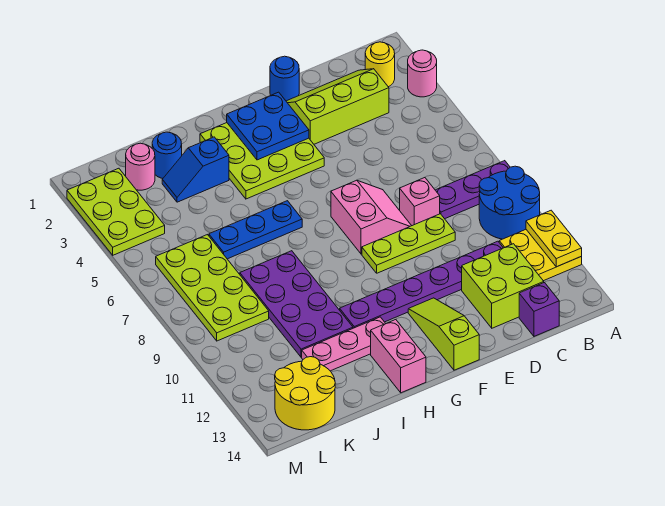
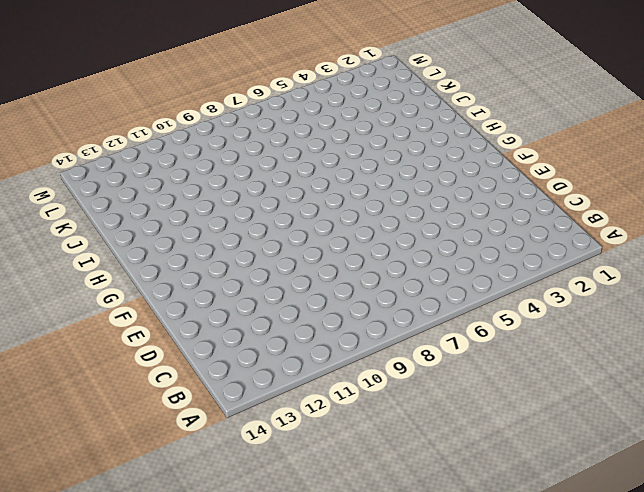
none -> pink round brick A3 level 1
none -> purple plate A8:C8 level 1
none -> blue round brick A9:B10 level 1

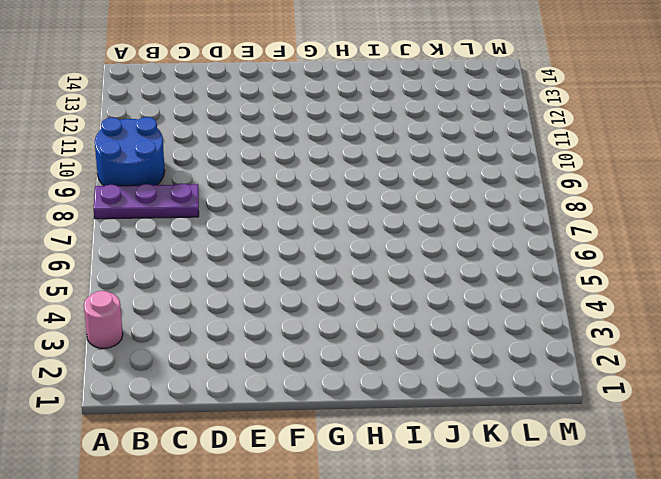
none -> yellow plate A11:B12 level 1
none -> yellow round brick B2 level 1
none -> lime slope C2:E3 level 1 top 3

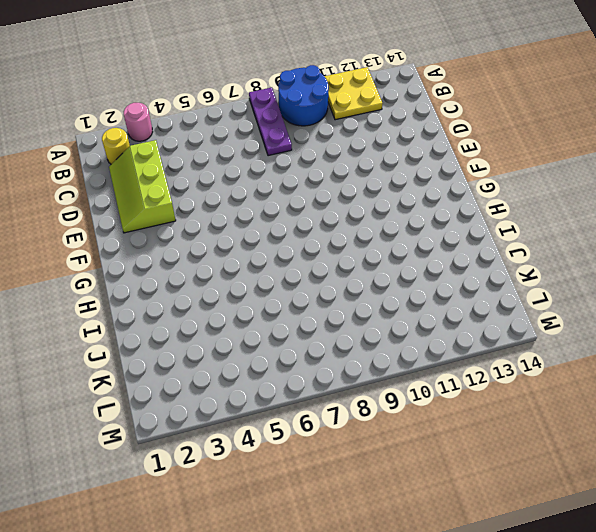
none -> purple plate C11:H11 level 1
none -> lime brick C12:D13 level 1
none -> purple brick C14 level 1

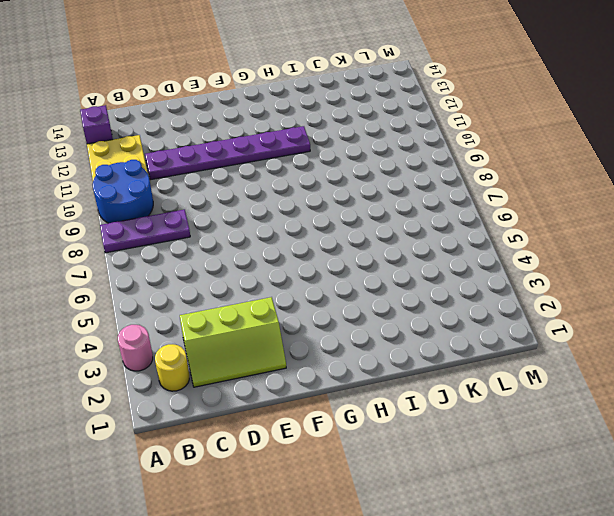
purple brick A13 level 1 -> purple brick C14 level 1
none -> lime brick C12:D13 level 1
none -> pink brick D8 level 1
none -> lime plate D9:F9 level 1

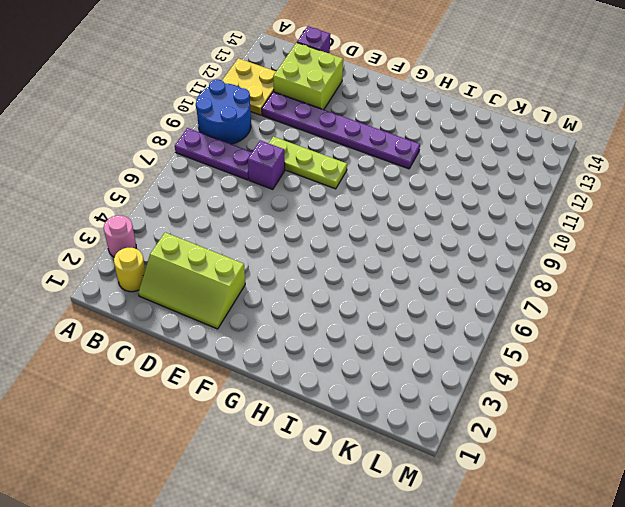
purple brick D8 level 1 -> pink brick D8 level 1
none -> blue round brick E1 level 1
none -> pink slope E7:F8 level 1 top F
none -> lime plate F2:H4 level 1

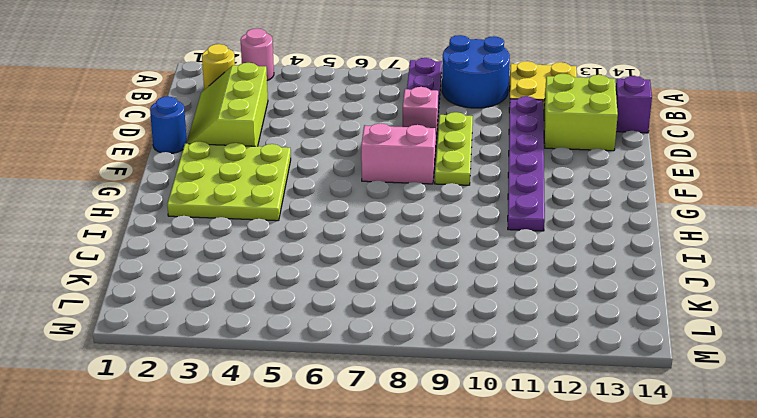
none -> lime slope F12:F14 level 1 top 14
none -> blue plate H6:J6 level 1
none -> pink plate H12:J12 level 1

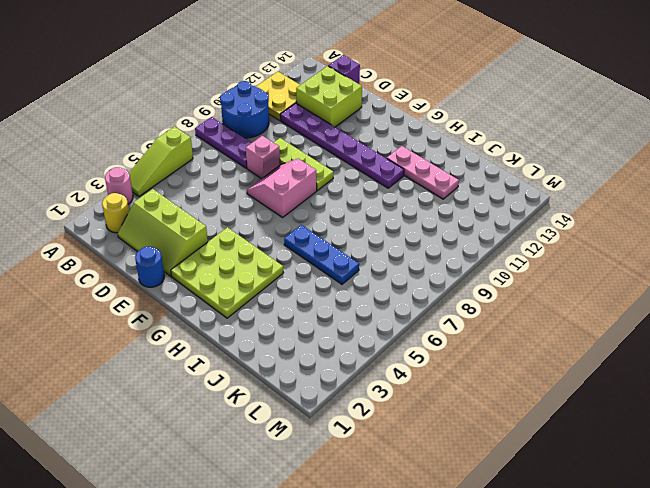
lime slope A4:A6 level 1 top 6 -> lime slope F12:F14 level 1 top 14
none -> pink brick H13:H14 level 1
none -> blue slope I3:J3 level 1 top I
none -> purple plate I8:J11 level 1

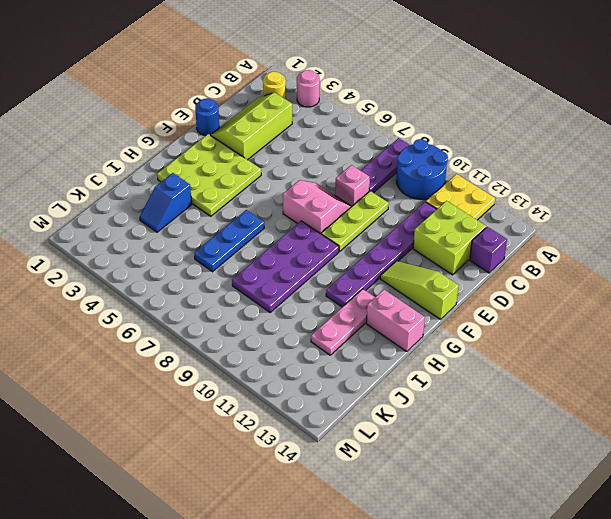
purple plate G8:J9 level 1 -> purple plate I8:J11 level 1
none -> blue round brick J2 level 1
none -> pink round brick K2 level 1
none -> lime plate K6:L9 level 1

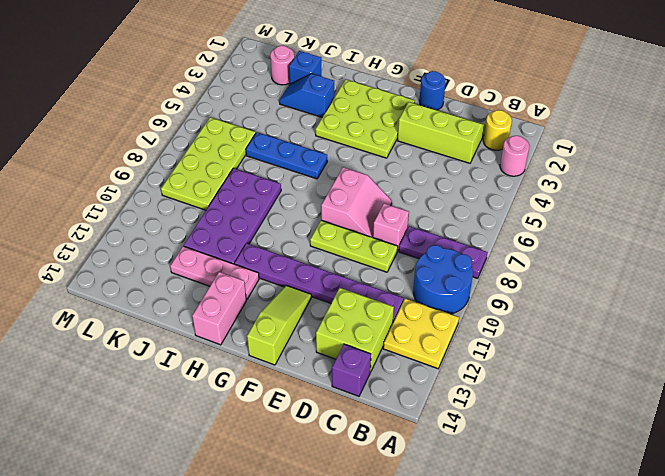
blue brick J2 level 1 -> blue round brick J2 level 1
none -> yellow round brick K13:L14 level 1
none -> lime plate L2:M4 level 1
none -> yellow plate A11:A12 level 2

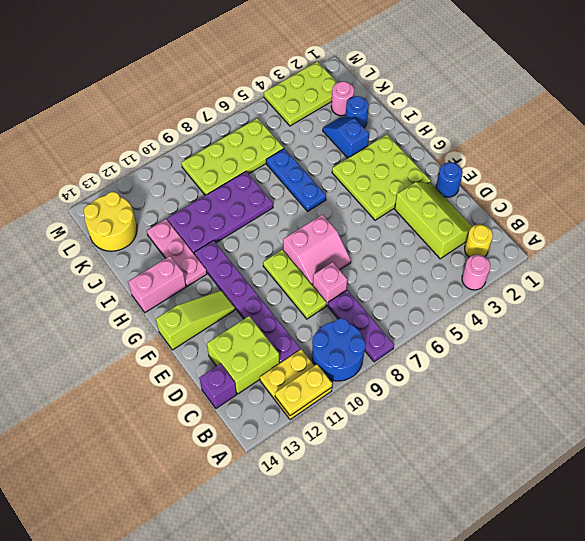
none -> blue plate F2:G3 level 2

